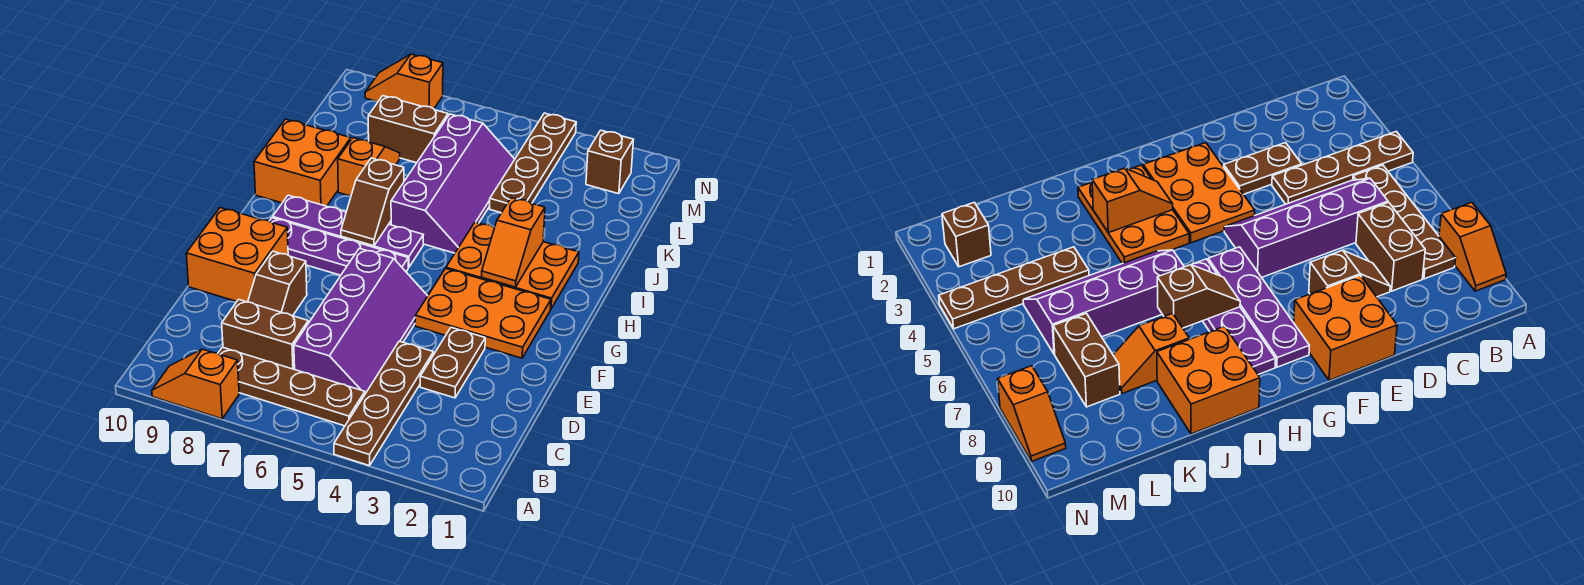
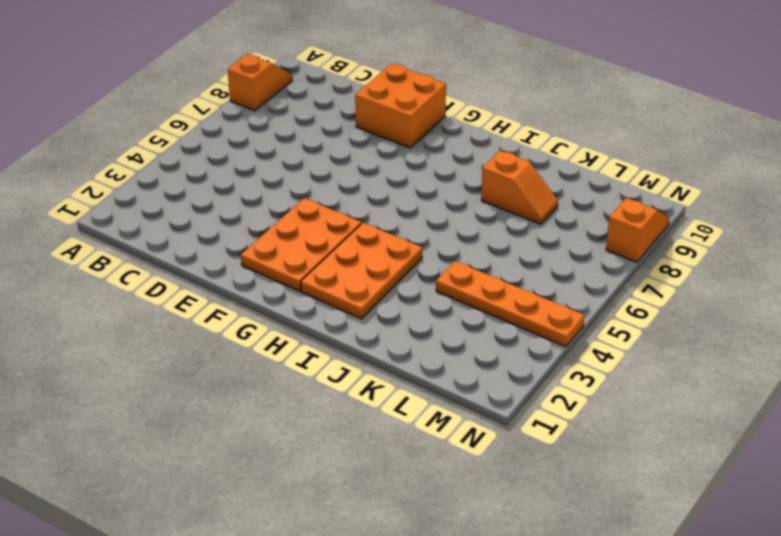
orange plate K4:N4 level 1 -> brown plate K4:N4 level 1
none -> brown plate A4:D4 level 1
none -> brown plate B5:B8 level 1
none -> purple slope C5:F6 level 1 top 6

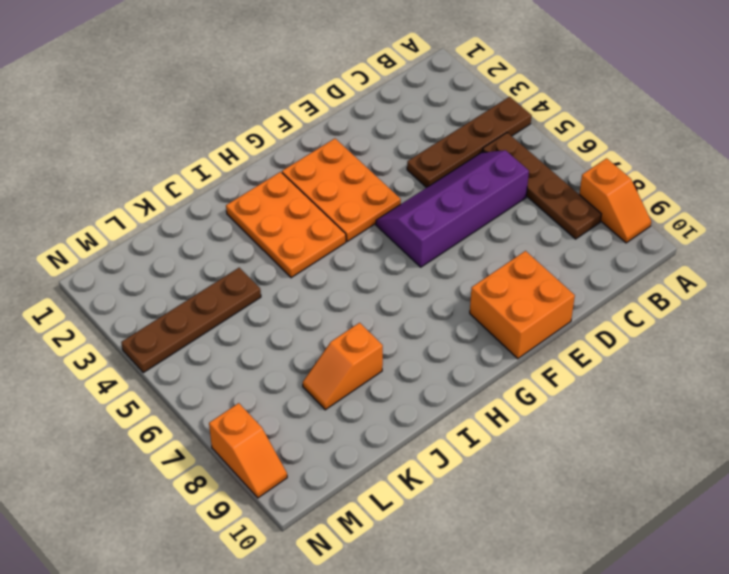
none -> brown brick C7:C8 level 1
none -> brown plate D3:E3 level 1
none -> brown slope D8:E8 level 1 top E

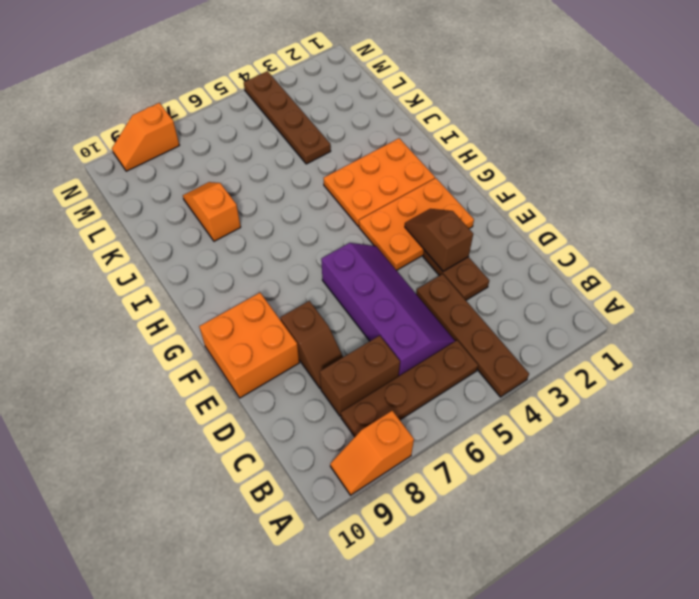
brown slope E3:F3 level 2 top E -> brown slope H7:I7 level 2 top I
none -> purple plate G6:G9 level 1
none -> purple plate H6:H9 level 1
none -> purple slope I5:L6 level 1 top 6

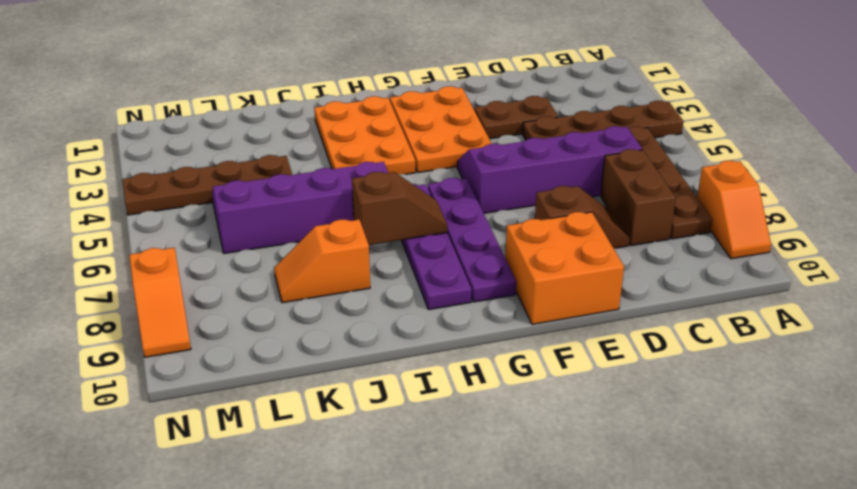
none -> orange brick I9:J10 level 1
none -> brown brick L7:L8 level 1
none -> brown brick M2 level 1

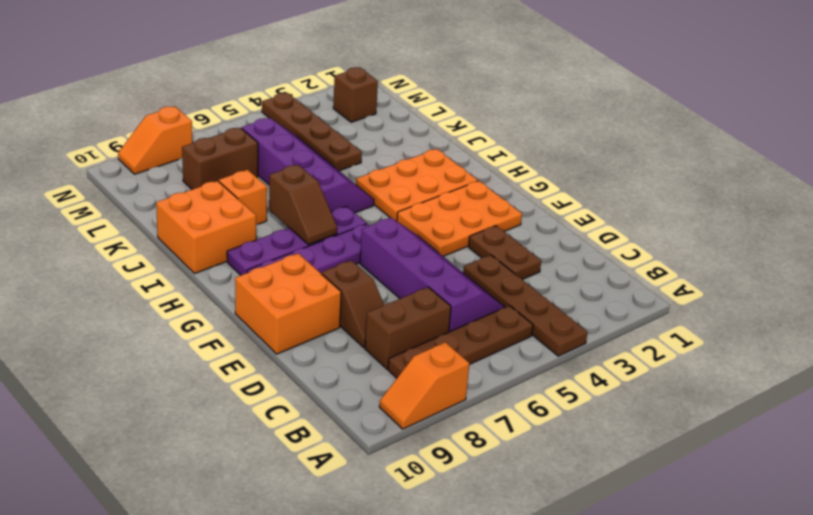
none -> orange slope H3:I3 level 2 top I

